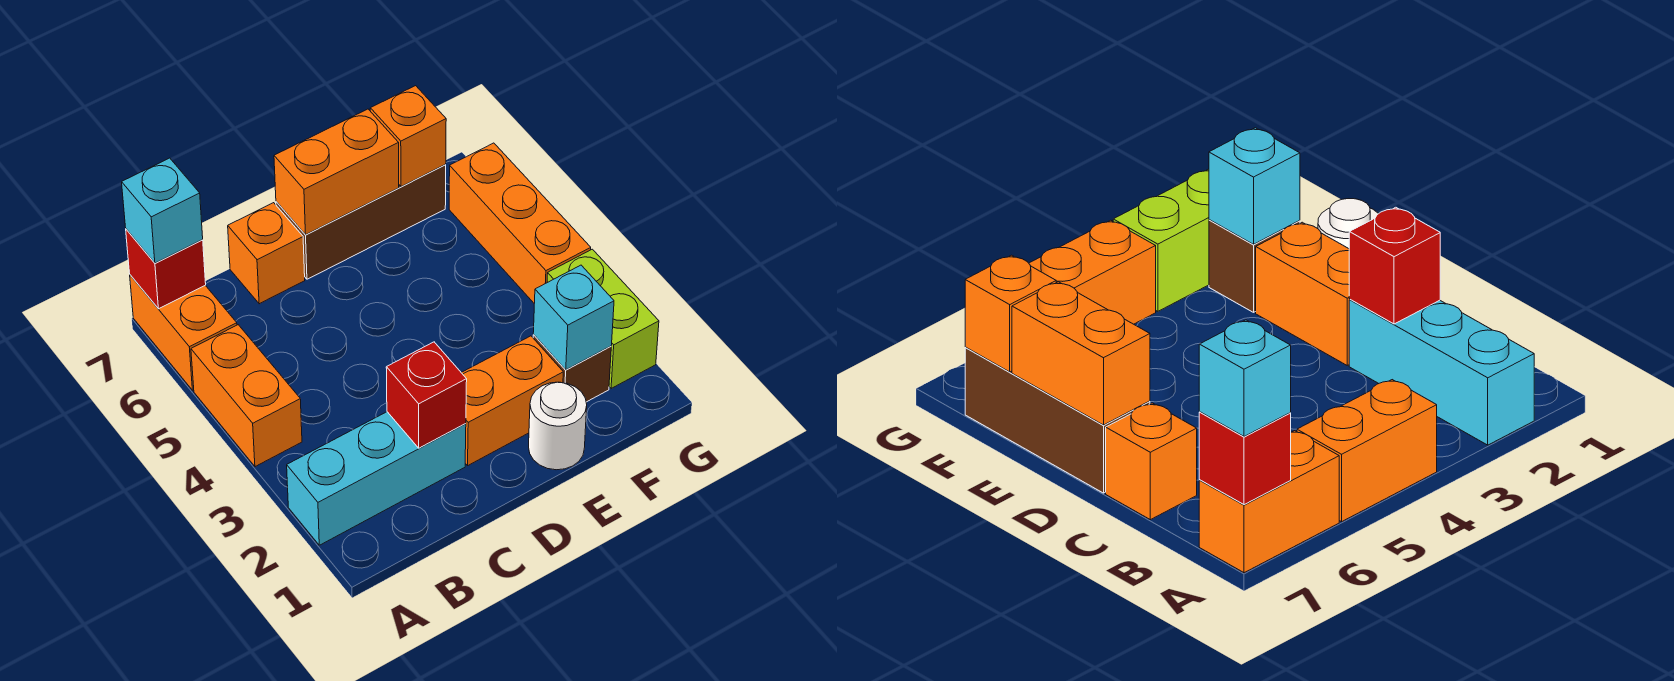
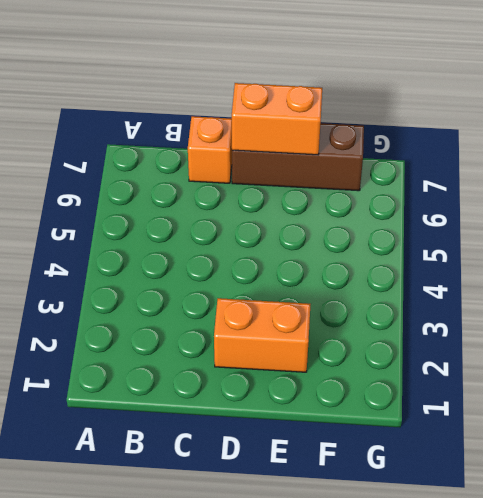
none -> cyan brick A2:C2 level 1
none -> orange brick A4:A5 level 1
none -> orange brick A6:A7 level 1

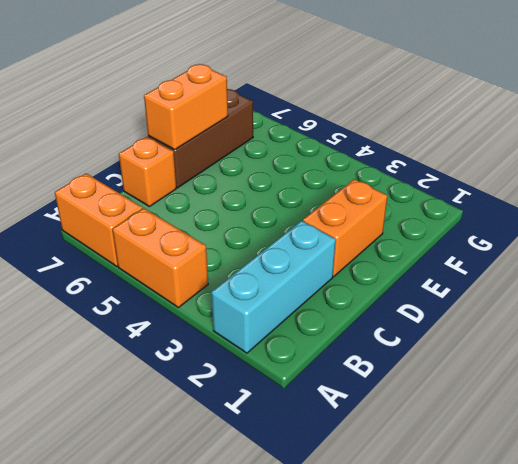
none -> white round brick E1 level 1
none -> brown brick F2 level 1
none -> lime brick G2:G3 level 1

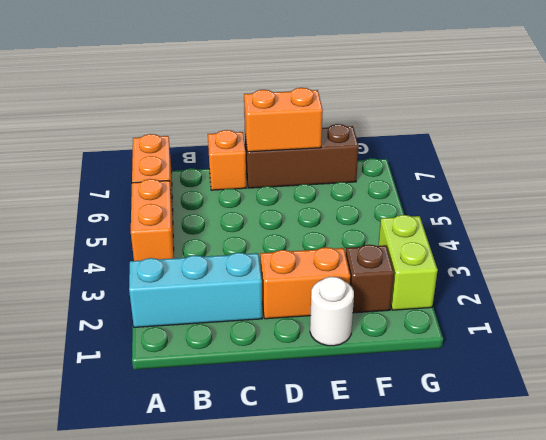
none -> orange brick G4:G6 level 1
none -> red brick A7 level 2
none -> red brick C2 level 2

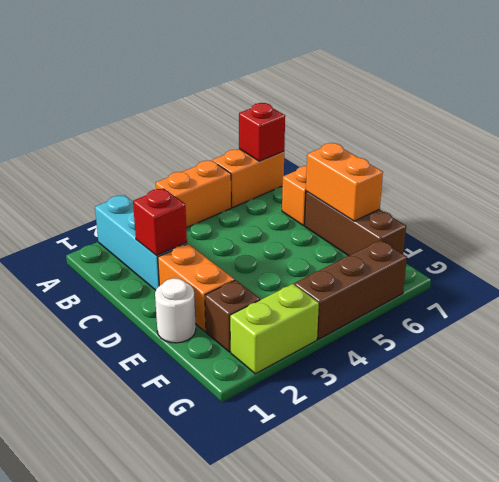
brown brick G4:G6 level 1 -> orange brick G4:G6 level 1
none -> cyan brick F2 level 2
none -> orange brick F7 level 2
none -> cyan brick A7 level 3

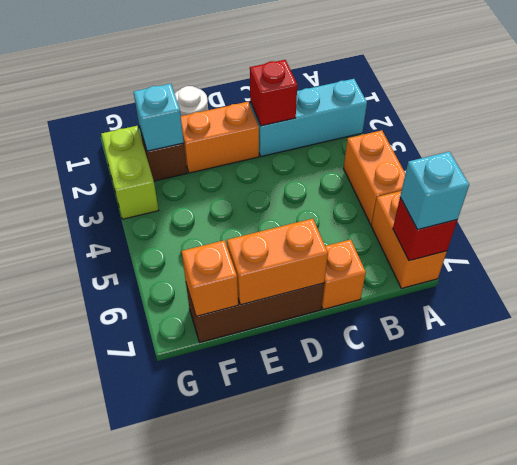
none -> orange brick G4:G6 level 1

